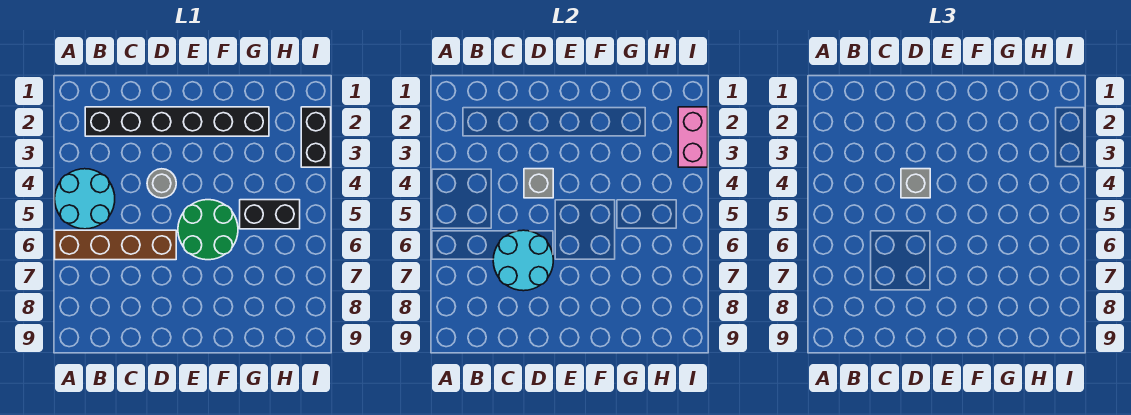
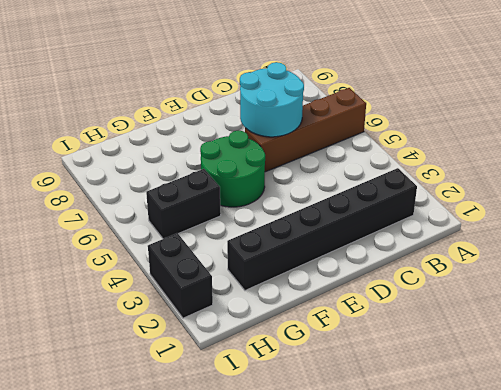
none -> cyan round brick A4:B5 level 1
none -> grey round brick D4 level 1

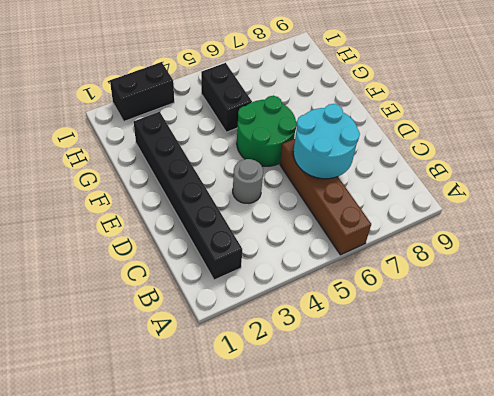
none -> cyan round brick A4:B5 level 1
none -> grey brick D4 level 2

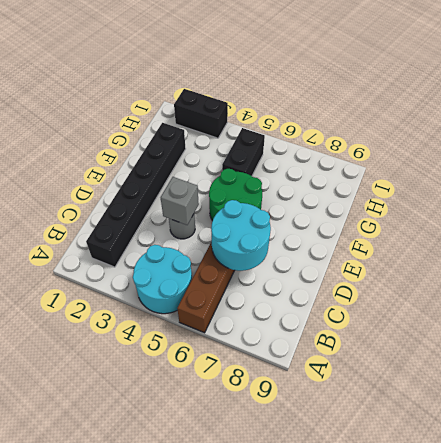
none -> pink brick I2:I3 level 2
none -> grey brick D4 level 3

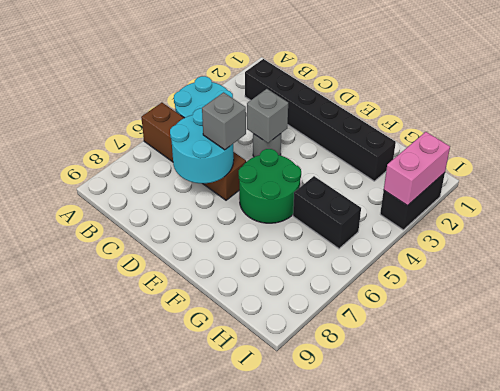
grey brick D6 level 3 -> grey brick D4 level 3

